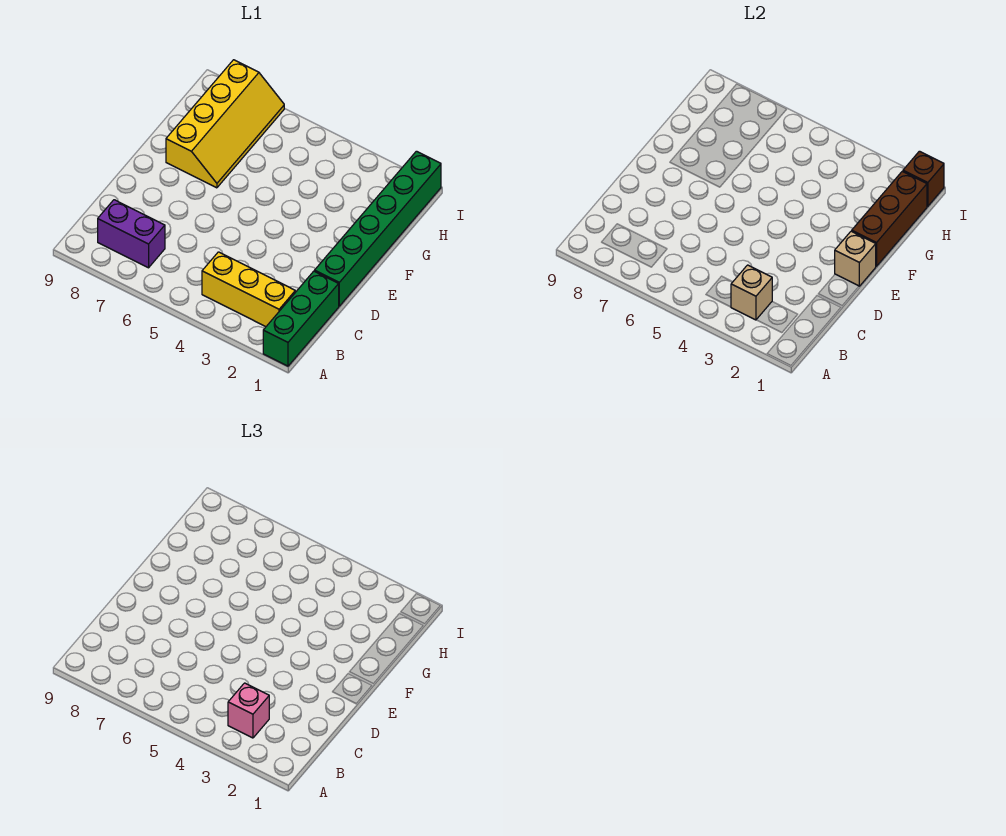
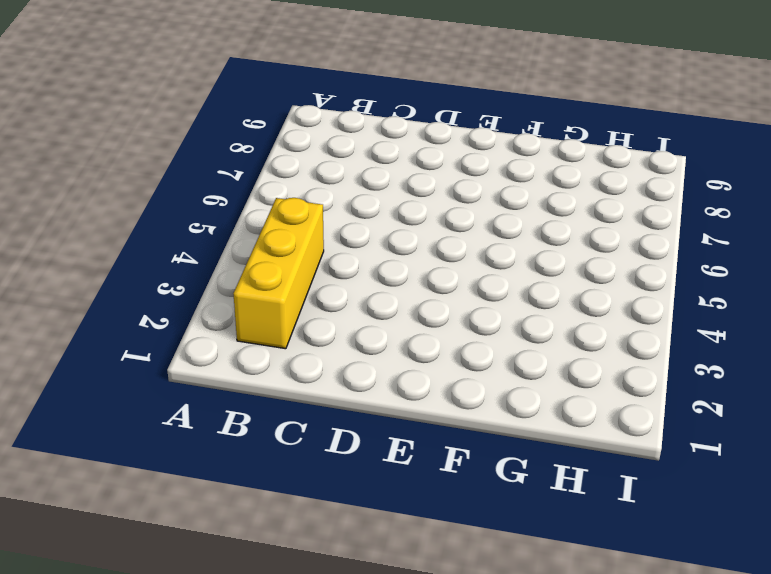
none -> green brick A1:C1 level 1
none -> purple brick B7:B8 level 1

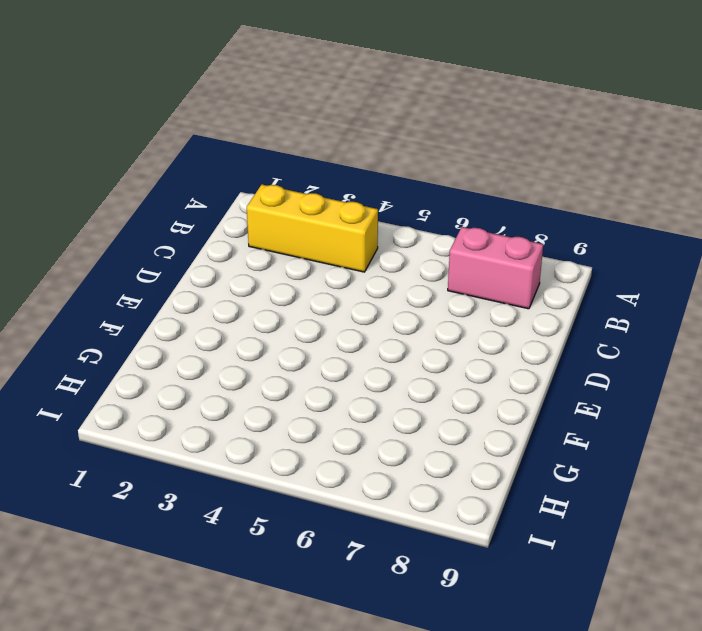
pink brick B7:B8 level 1 -> purple brick B7:B8 level 1
none -> green brick A1:C1 level 1
none -> green brick D1:I1 level 1

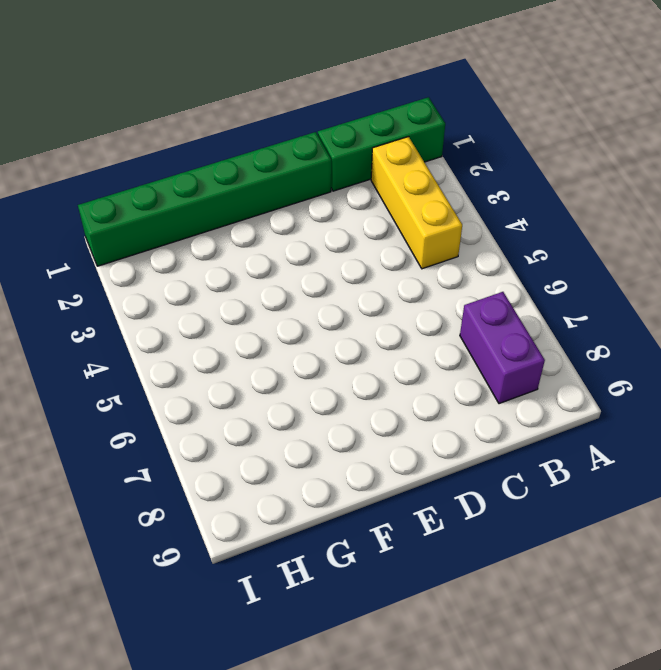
none -> yellow slope F7:I8 level 1 top 8
none -> tan brick B3 level 2

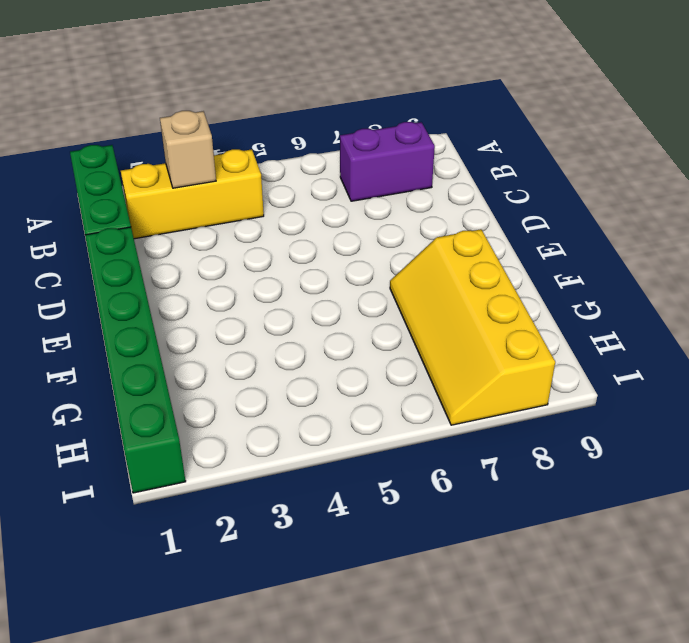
none -> tan brick E1 level 2
none -> brown brick F1:H1 level 2

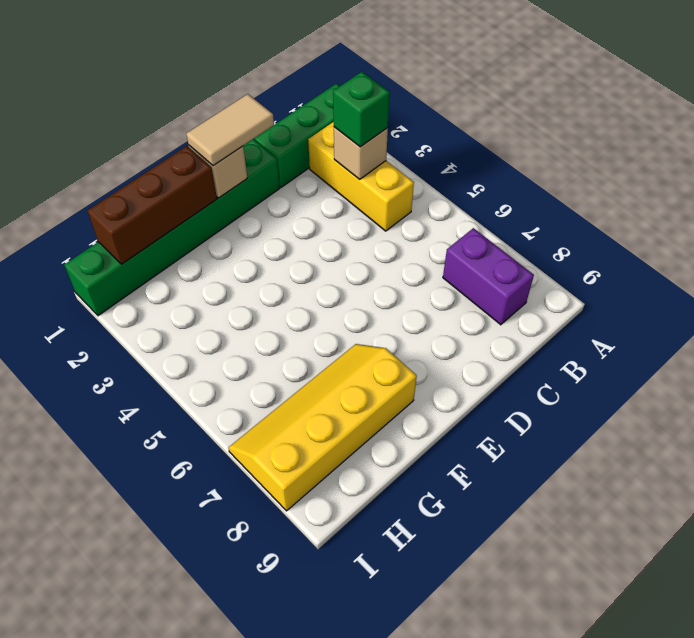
green brick B3 level 3 -> pink brick B3 level 3
tan tile D1:E1 level 3 -> none
none -> brown brick I1 level 2

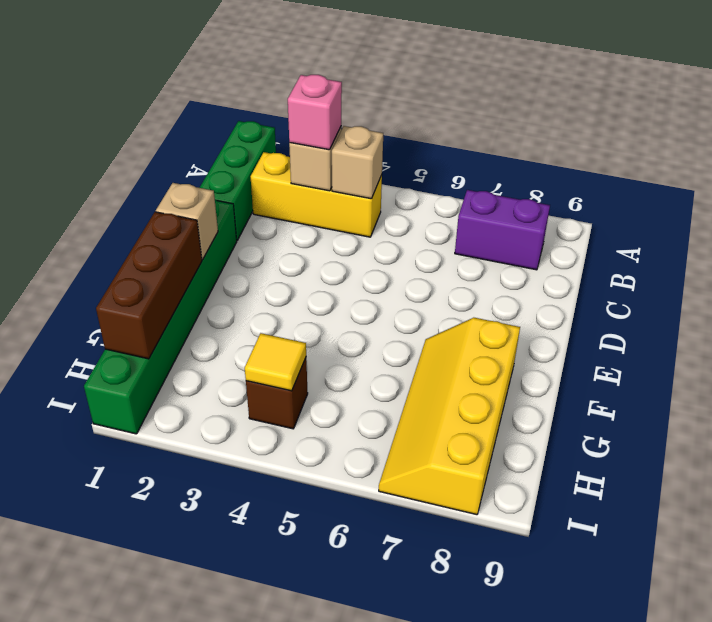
tan brick B4 level 2 -> none
brown brick H4 level 1 -> brown brick I1 level 2
yellow tile H4 level 2 -> none

